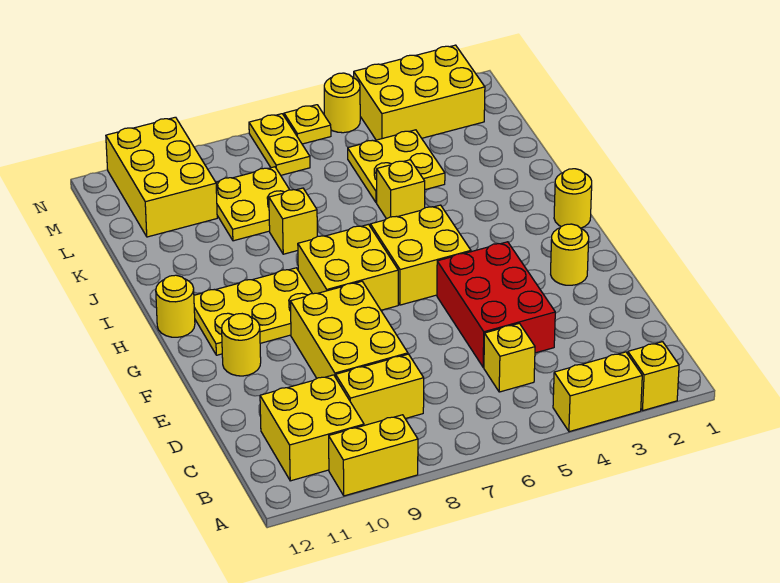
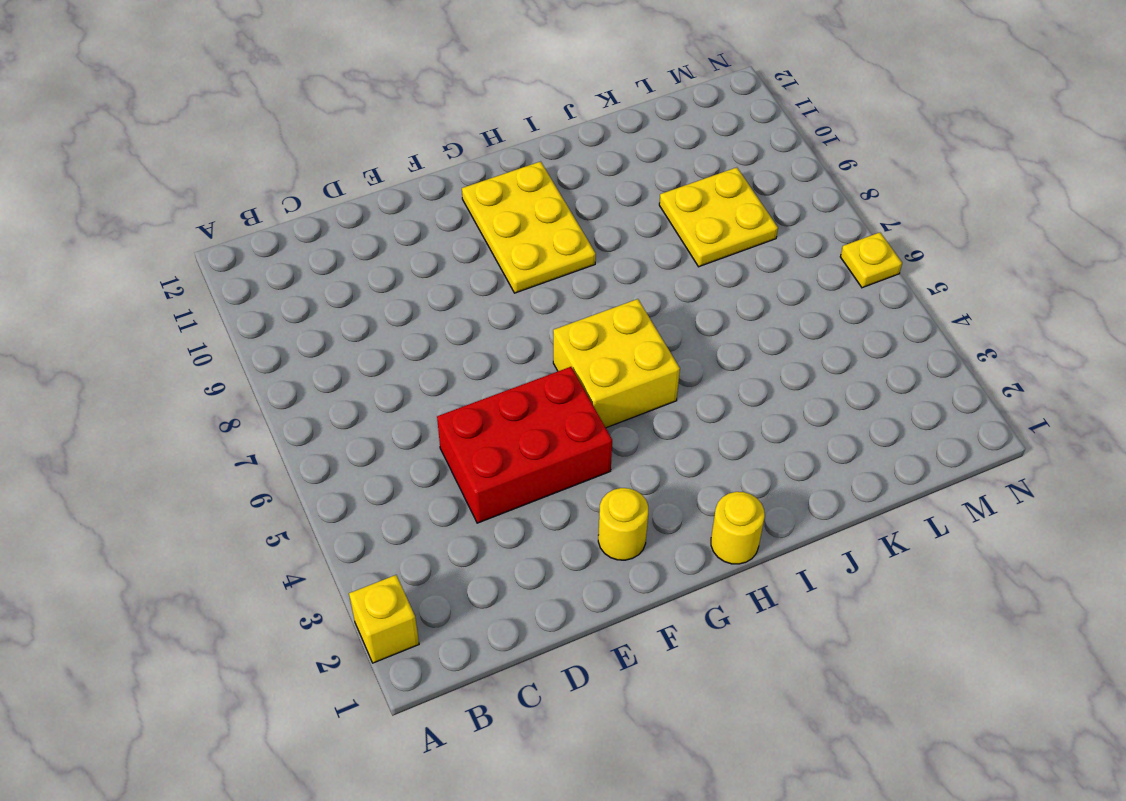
none -> yellow brick A3:A4 level 1
none -> yellow brick A9:A10 level 1
none -> yellow brick B10:C11 level 1

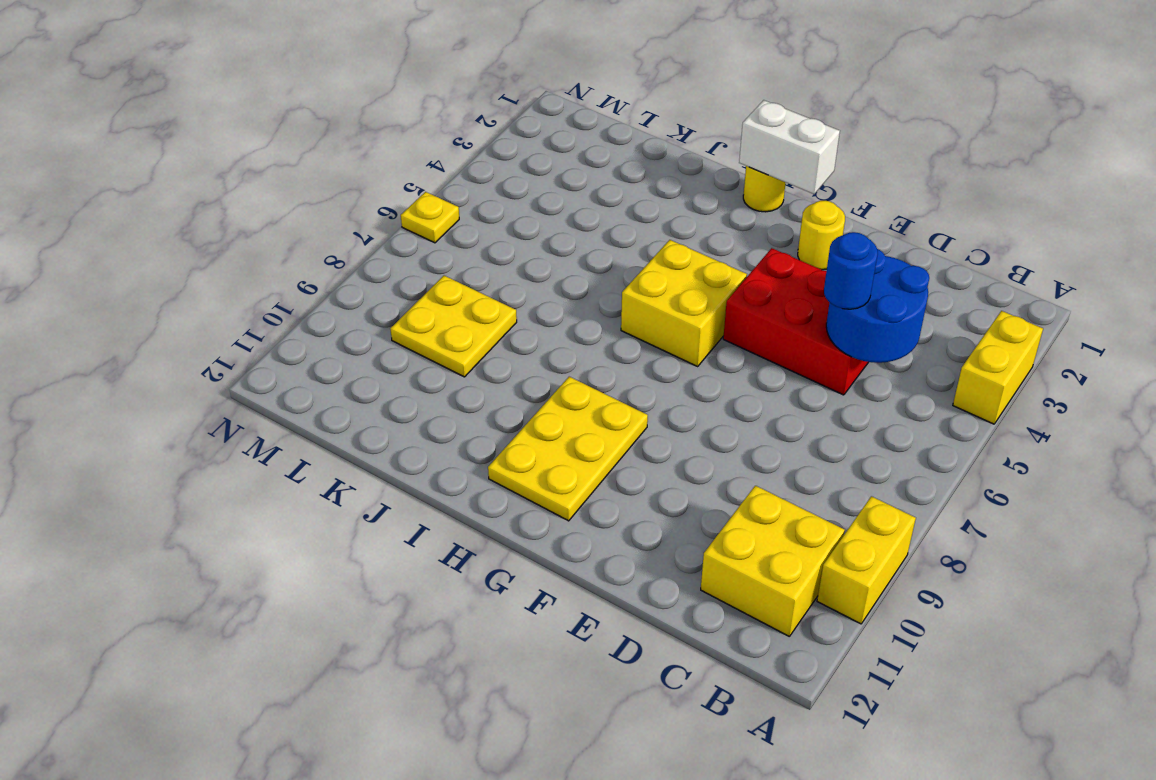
blue round brick C4:D5 level 2 -> none
blue round brick D5 level 3 -> none
white brick G1:H1 level 2 -> none
none -> yellow brick A2 level 1
none -> yellow brick C5 level 1
none -> yellow brick C8:C9 level 1

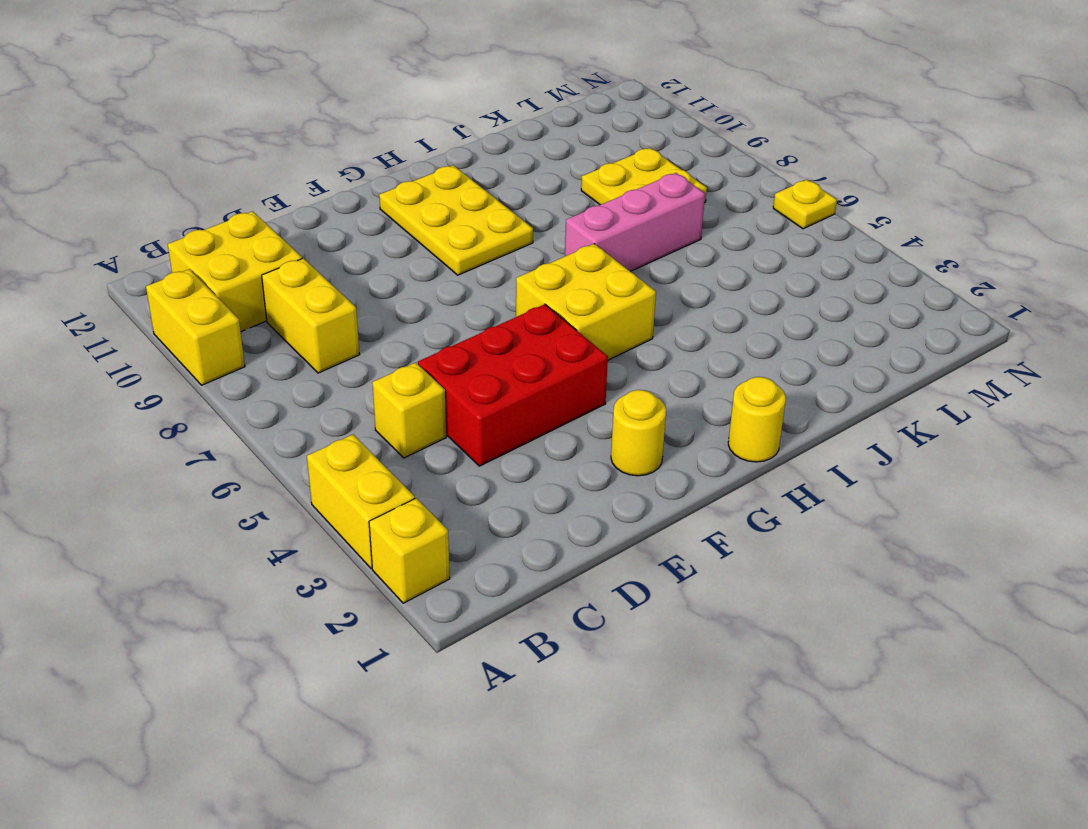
pink brick I7:K7 level 1 -> none
none -> yellow brick D8:F9 level 1
none -> yellow round brick F11 level 1
none -> yellow brick G7:H8 level 1

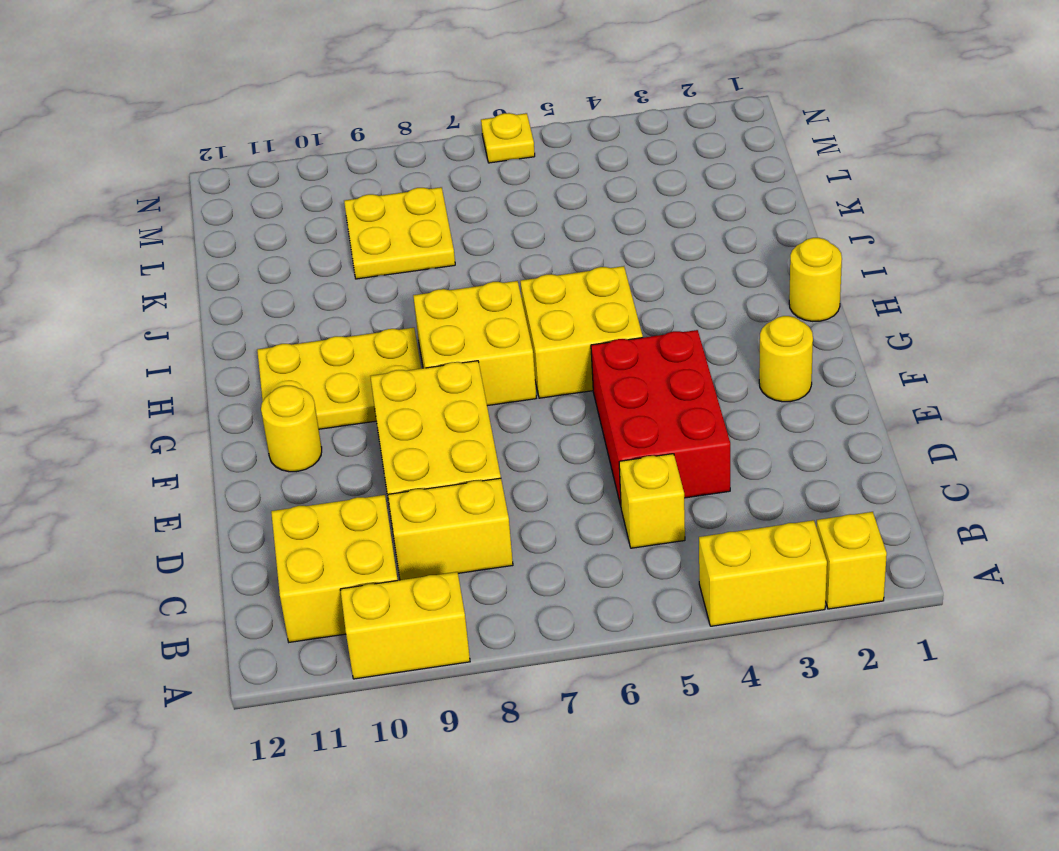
none -> yellow round brick H12 level 1
none -> yellow brick J5 level 1
none -> yellow brick J8 level 1

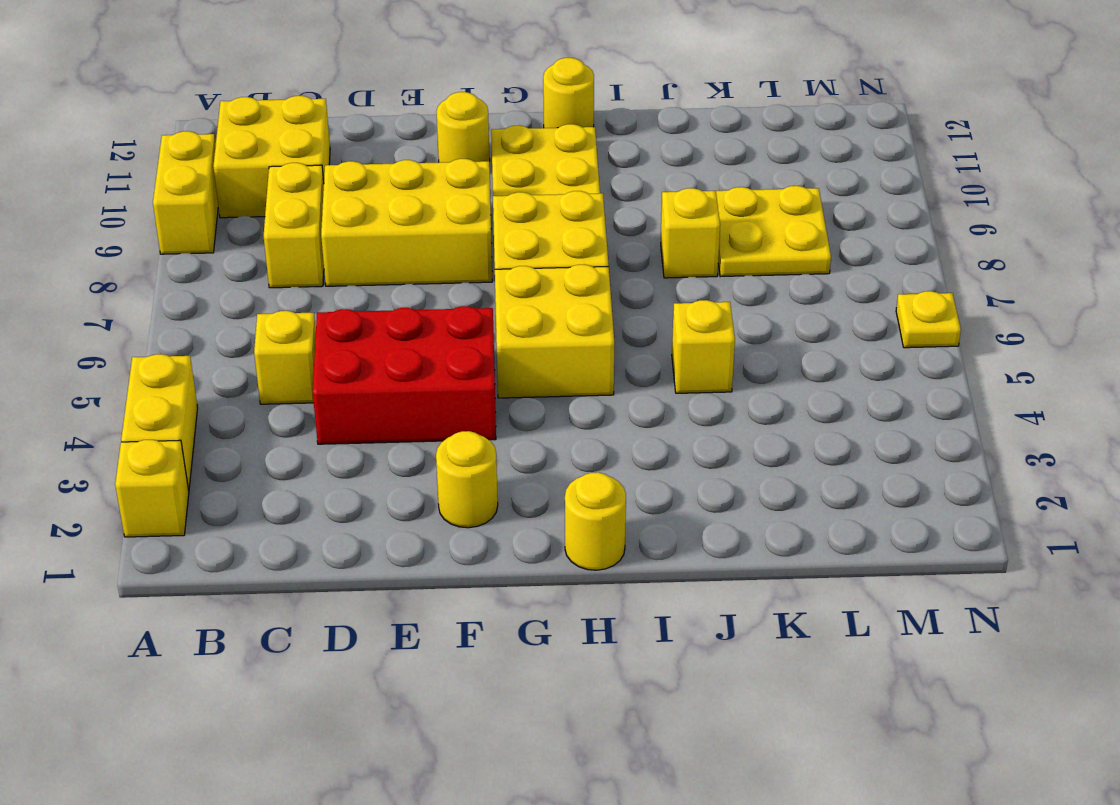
none -> yellow plate K4:L5 level 1
none -> yellow brick L10:N11 level 1
none -> yellow brick M2:N4 level 1

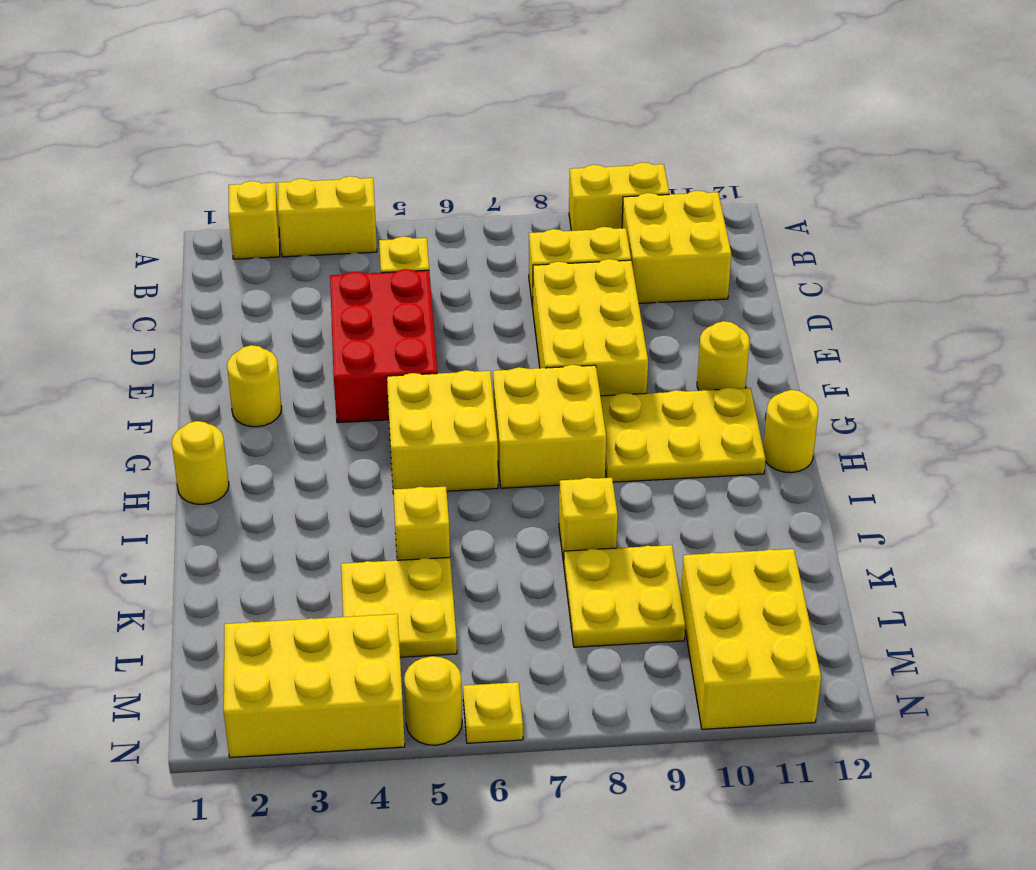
none -> yellow plate M7:N7 level 1

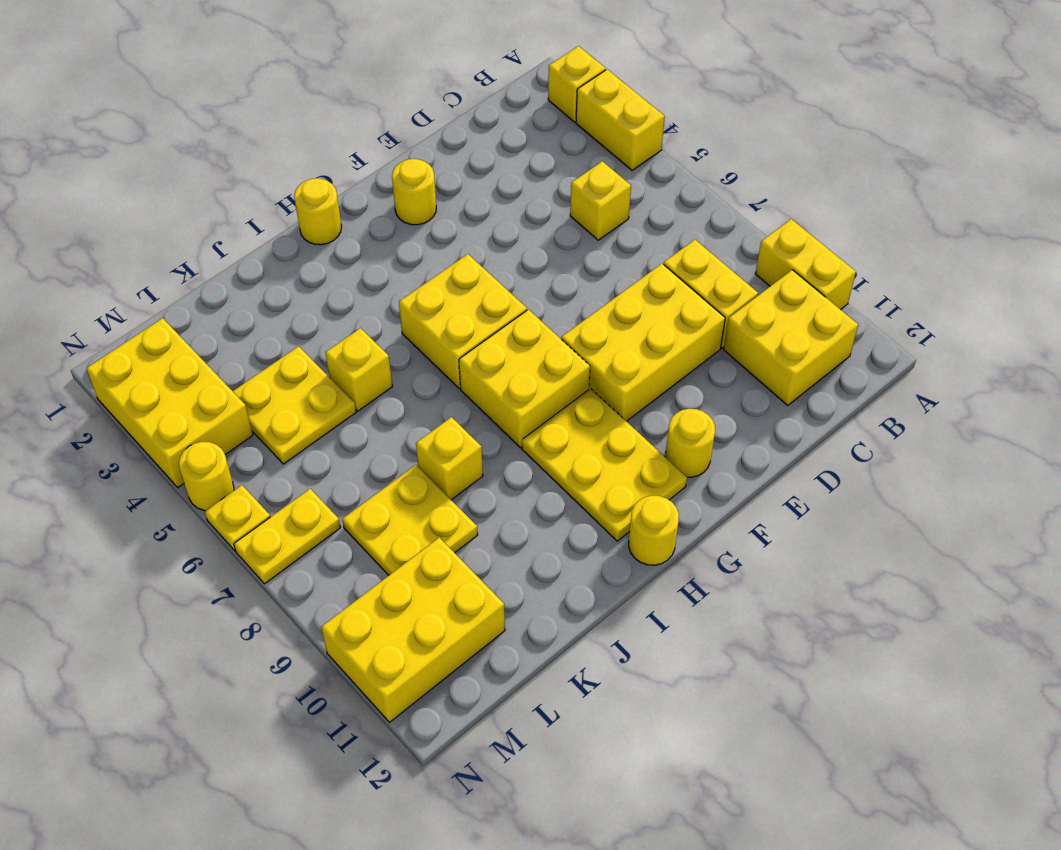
none -> red brick D4:F5 level 1

